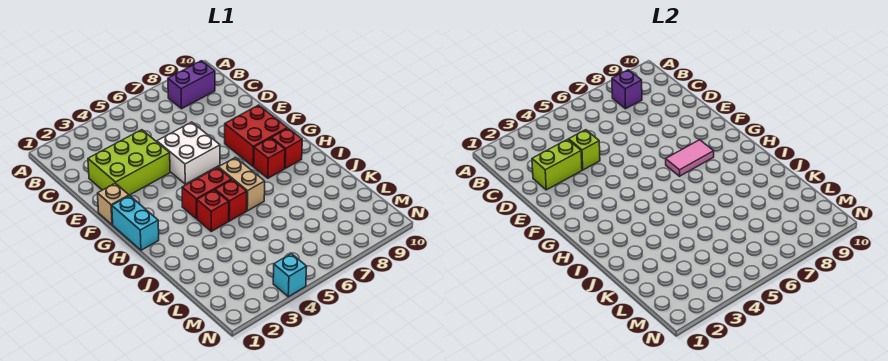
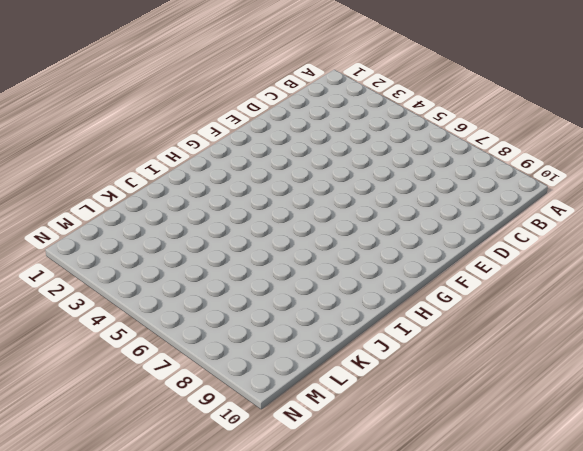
none -> purple brick B8:B9 level 1
none -> lime brick D2:E4 level 1
none -> white brick E5:F6 level 1

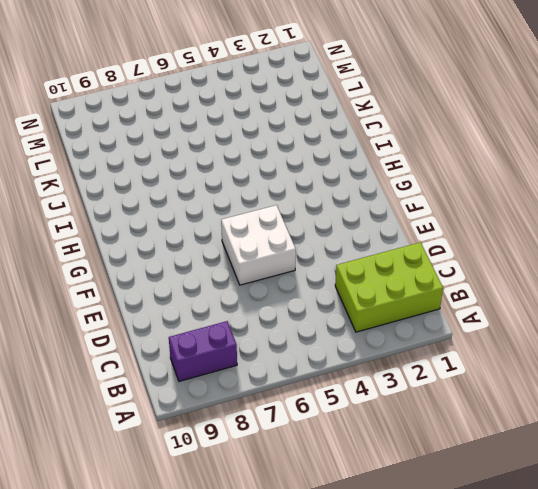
lime brick B1:C3 level 1 -> lime brick D2:E4 level 1
none -> tan brick F1 level 1
none -> red brick F8:G9 level 1
none -> cyan brick G1:H1 level 1

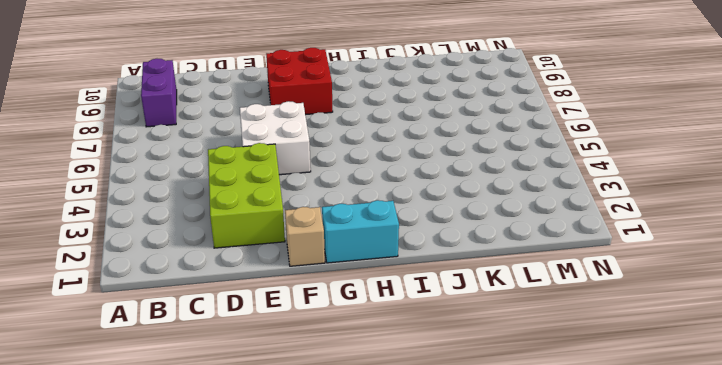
none -> red brick H4:H5 level 1
none -> tan brick H6:I6 level 1
none -> red brick H8 level 1

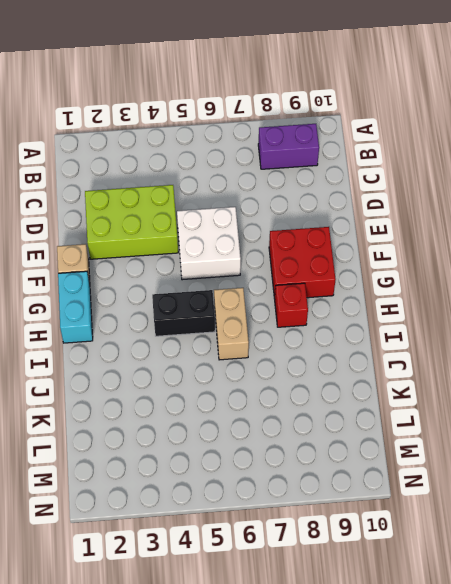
black brick H4:H5 level 1 -> red brick H4:H5 level 1
none -> red brick H9 level 1
none -> red brick I4 level 1
none -> red brick I5 level 1

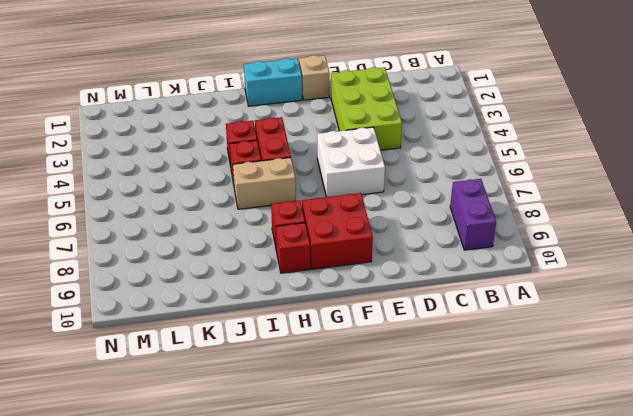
none -> cyan brick N4 level 1
none -> purple brick B8 level 2
none -> lime brick D2:D3 level 2

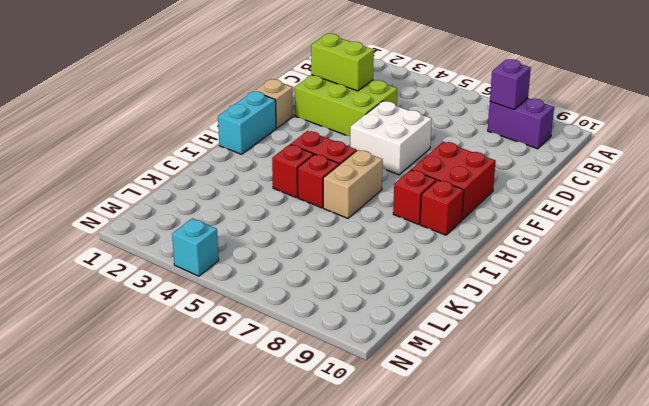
none -> lime brick D4 level 2
none -> pink tile G7:G8 level 2

